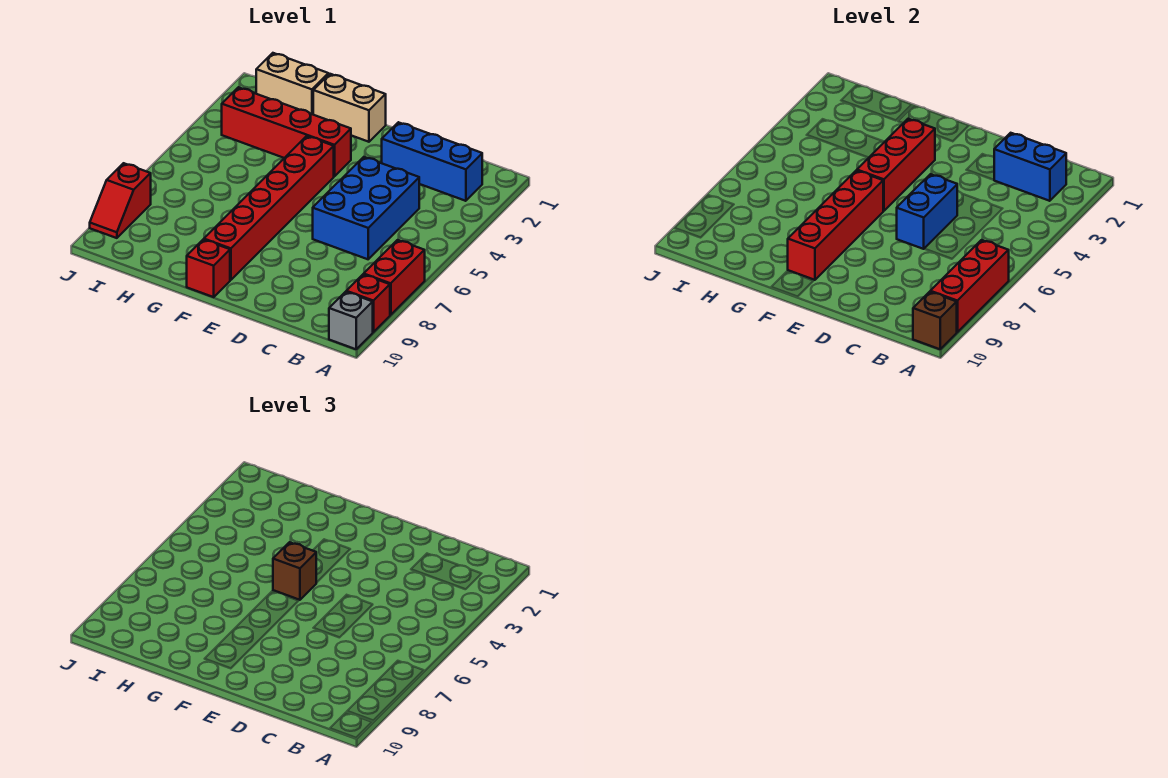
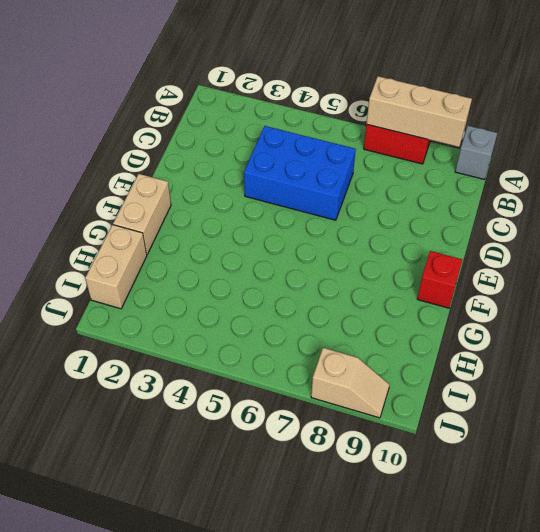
tan brick A7:A9 level 2 -> red brick A7:A9 level 2
tan slope J8:J9 level 1 top 8 -> red slope J8:J9 level 1 top 8
none -> red brick A9 level 1
none -> blue brick B2:D2 level 1
none -> red brick F3:I3 level 1

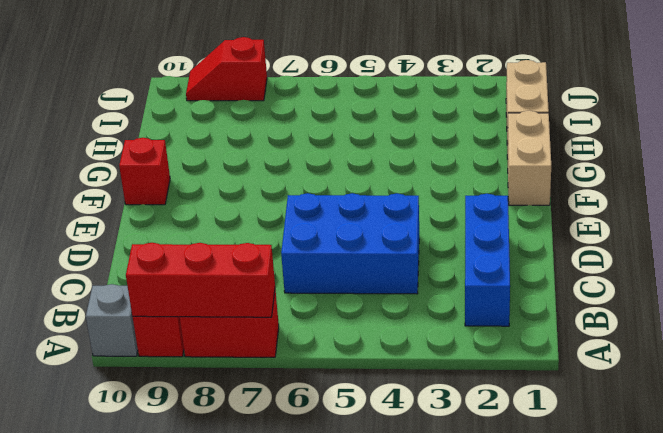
none -> red brick F3:I3 level 1
none -> red brick F4:F9 level 1
none -> brown brick A10 level 2

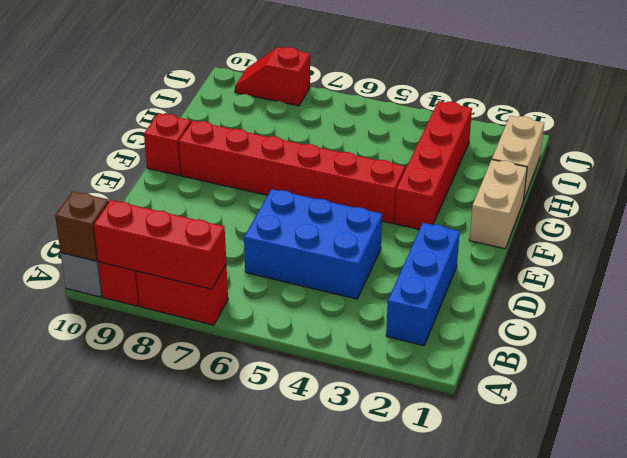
none -> blue brick B2:C2 level 2
none -> blue brick D5:D6 level 2
none -> red brick F3:F5 level 2

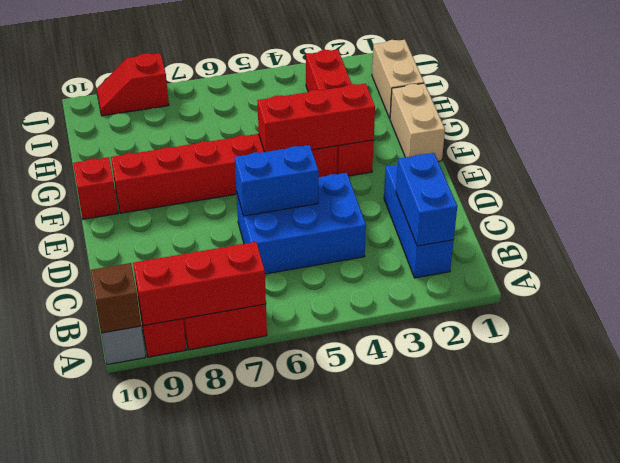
none -> red brick F6:F9 level 2
none -> brown brick F5 level 3

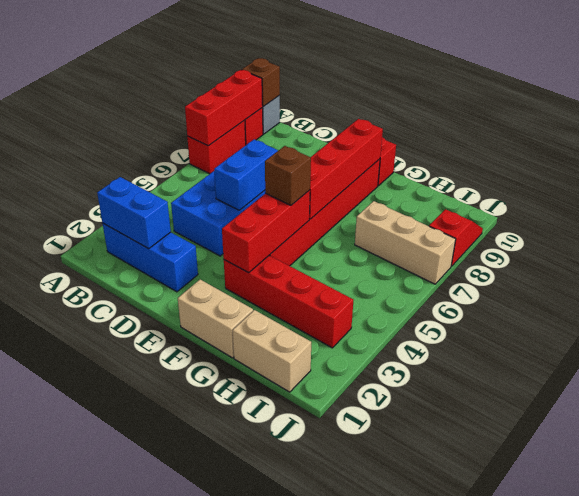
tan brick H7:J7 level 1 -> none

